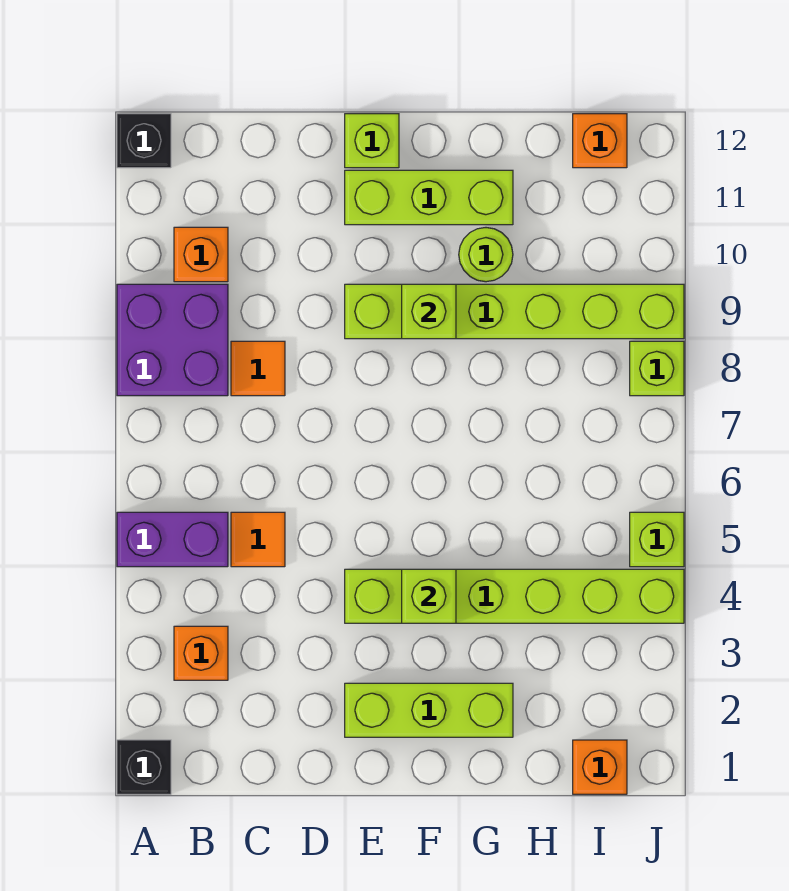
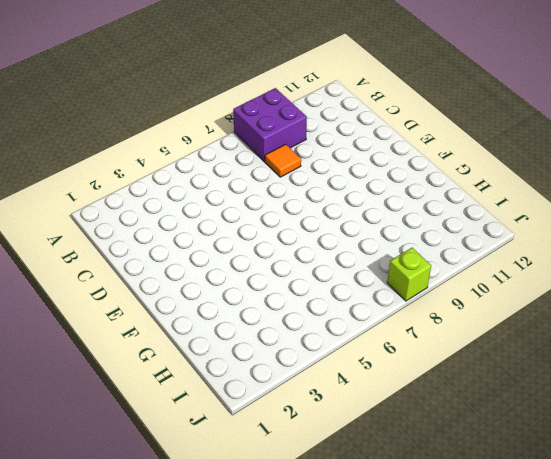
none -> black brick A1 level 1
none -> purple brick A5:B5 level 1
none -> black brick A12 level 1

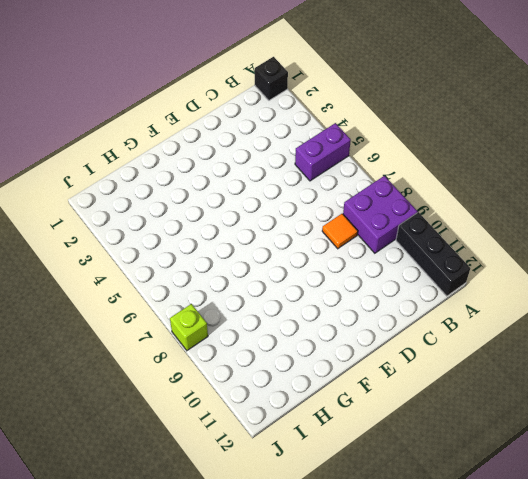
black brick A10:A12 level 1 -> black brick A12 level 1
none -> orange brick B3 level 1
none -> orange brick B10 level 1
none -> orange tile C5 level 1

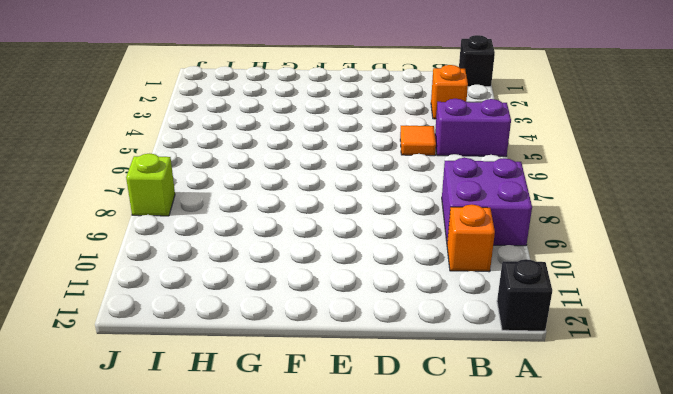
none -> orange tile C8 level 1
none -> lime brick E2:G2 level 1
none -> lime brick E4:J4 level 1

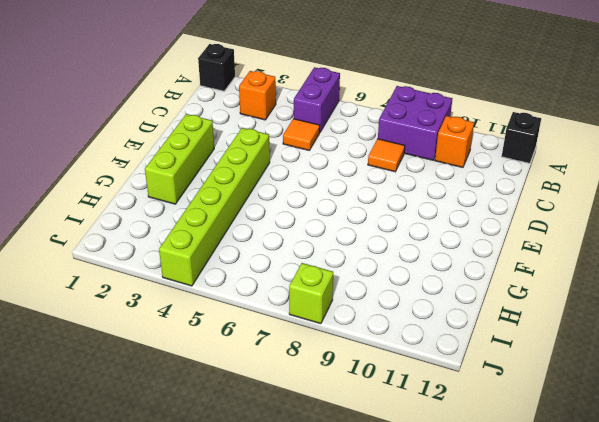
none -> lime brick E9:J9 level 1
none -> lime brick E11:G11 level 1
none -> lime brick E12 level 1

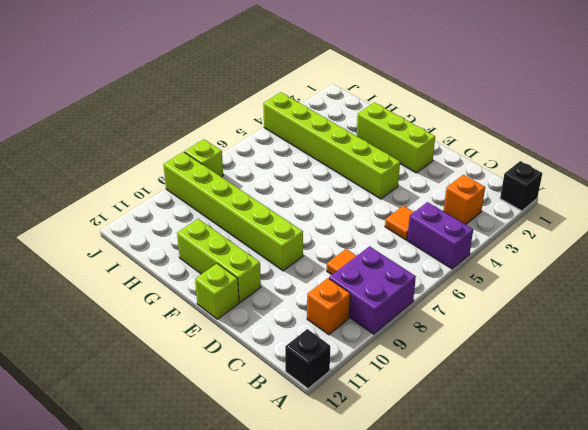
none -> lime round brick G10 level 1
none -> orange brick I1 level 1
none -> orange brick I12 level 1

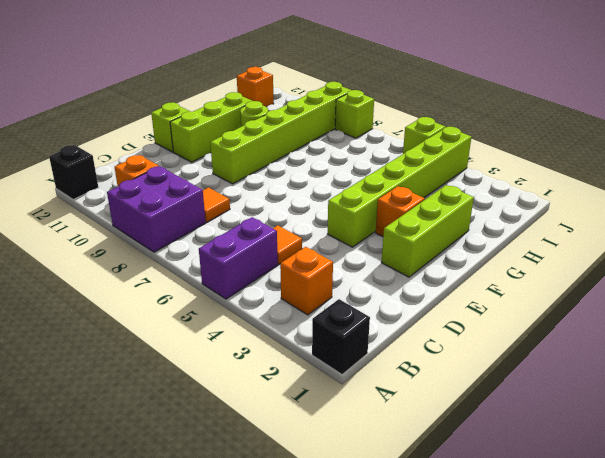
orange brick F3 level 1 -> orange brick I1 level 1
none -> lime brick F4 level 2
none -> lime brick F9 level 2

